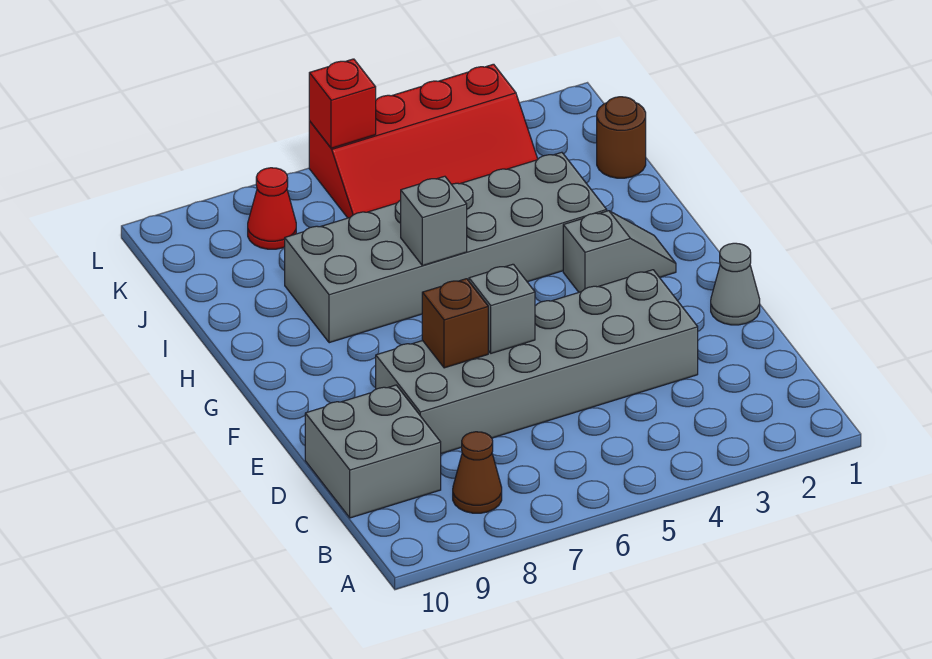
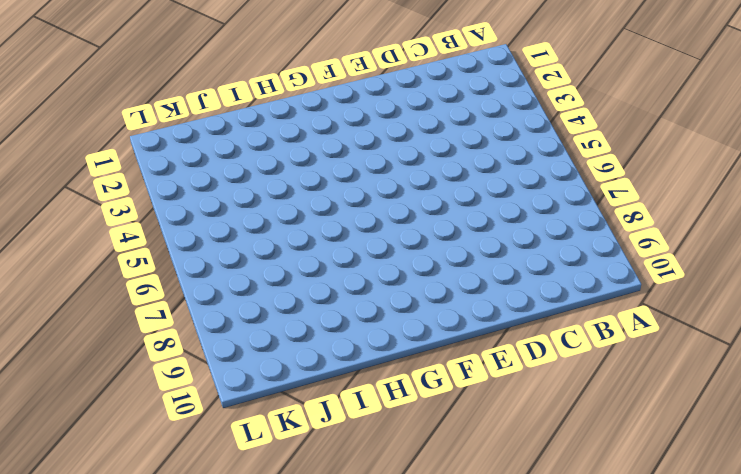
none -> brown cone B8 level 1
none -> grey brick C9:D10 level 1
none -> grey brick D3:E8 level 1

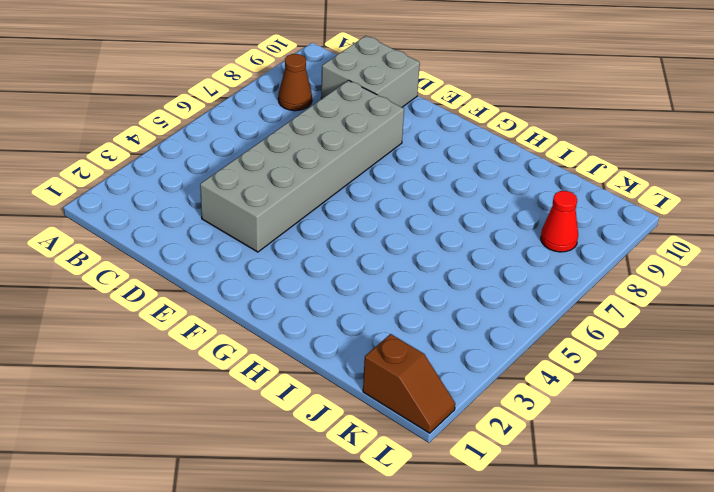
brown slope K1:L1 level 1 top K -> none
none -> grey cone E1 level 1
none -> grey slope G2:G3 level 1 top 3
none -> grey brick H3:I8 level 1

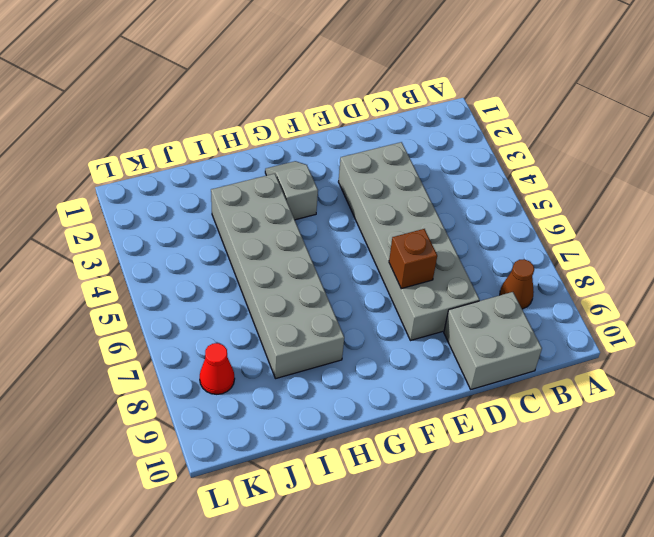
none -> grey cone E1 level 1
none -> brown round brick J1 level 1
none -> red slope K3:L6 level 1 top L

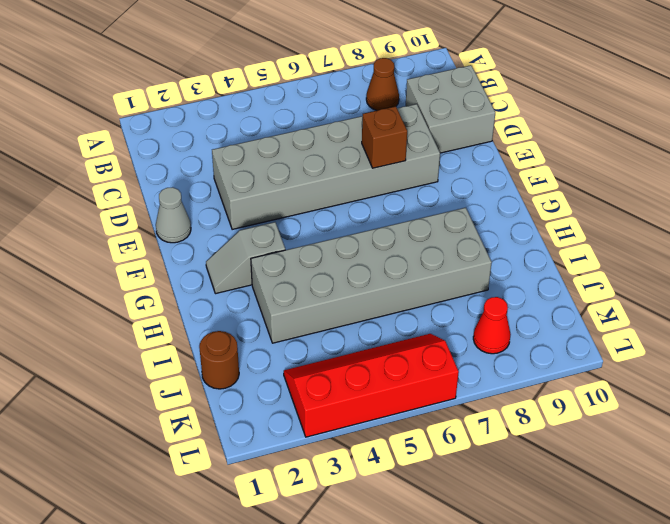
none -> grey brick E6 level 2
none -> grey brick H6 level 2
none -> red brick L6 level 2

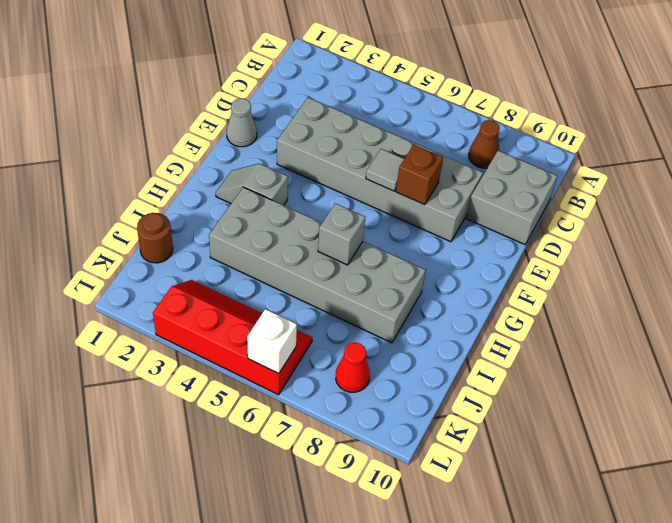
grey tile E6 level 2 -> grey brick E6 level 2
white brick L6 level 2 -> red brick L6 level 2

